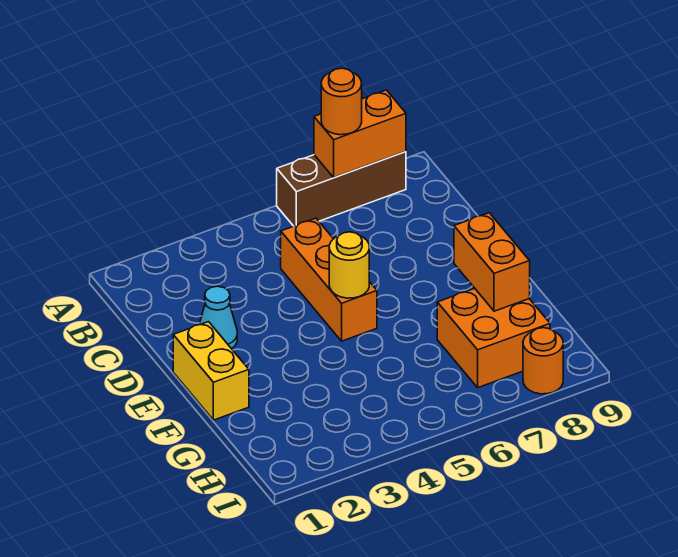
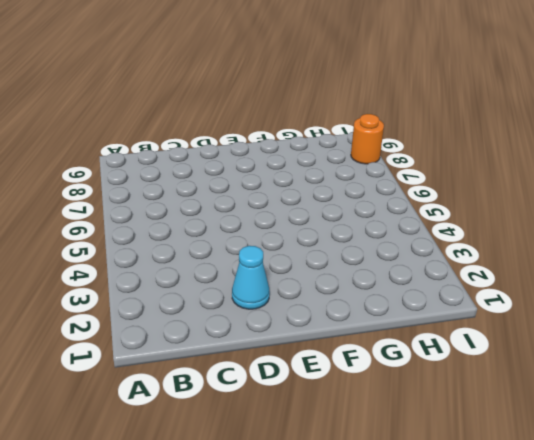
none -> brown brick A6:A8 level 1
none -> orange brick C5:E5 level 1

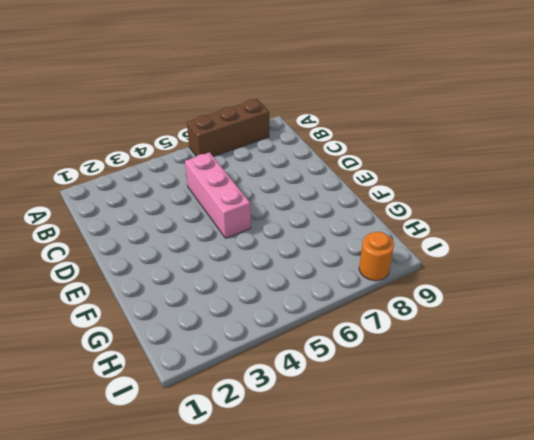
pink brick C5:E5 level 1 -> orange brick C5:E5 level 1
none -> cyan cone D2 level 1
none -> yellow brick E1:F1 level 1

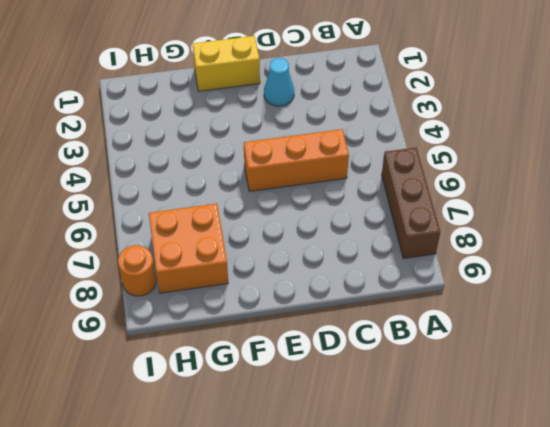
none -> orange brick A7:A8 level 2
none -> yellow round brick E5 level 2

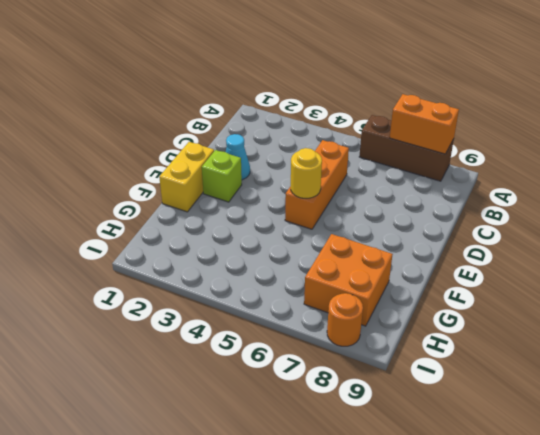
lime brick E2 level 1 -> none
none -> orange brick F8:G8 level 2
none -> orange round brick A7 level 3

